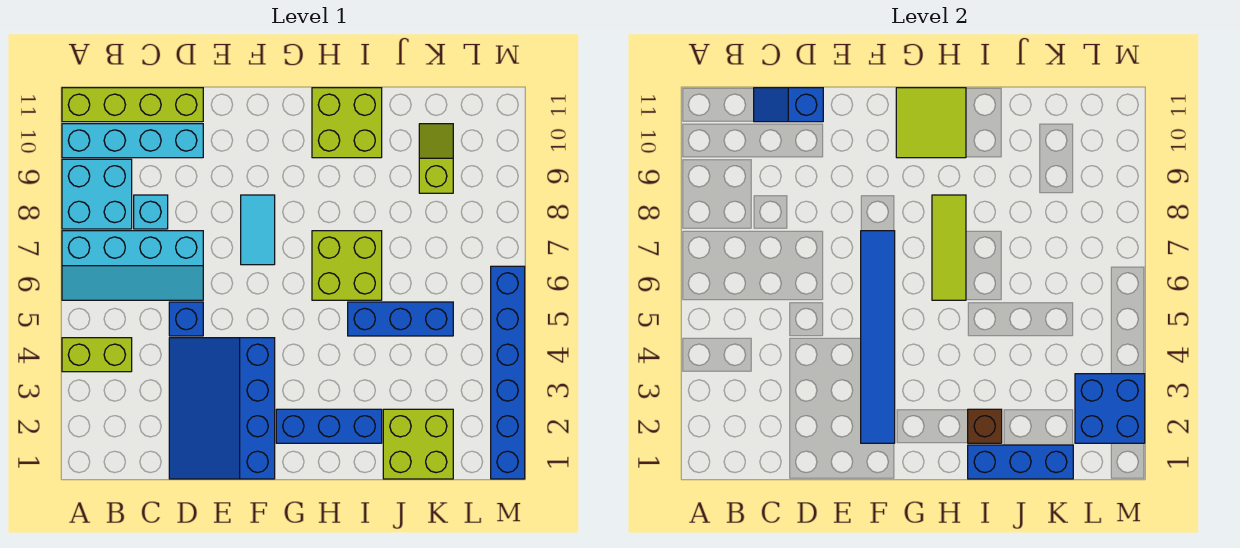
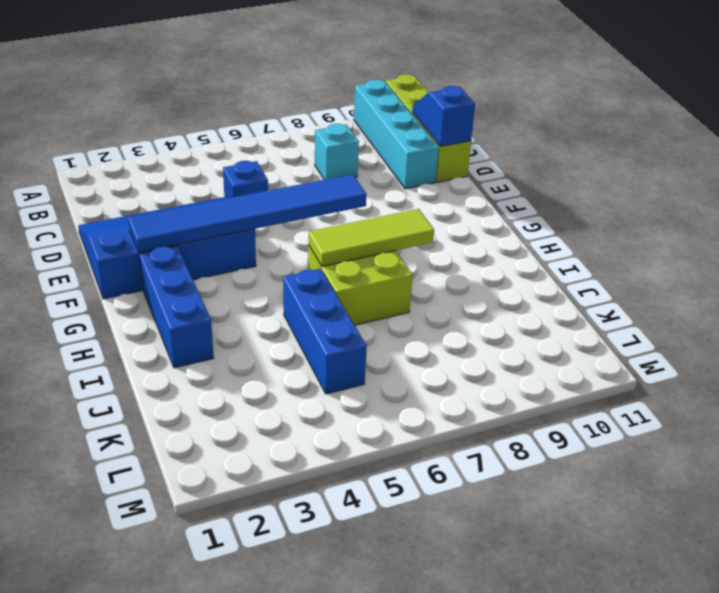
none -> lime brick A4:B4 level 1
none -> cyan slope A6:D7 level 1 top 7
none -> cyan brick A8:B9 level 1

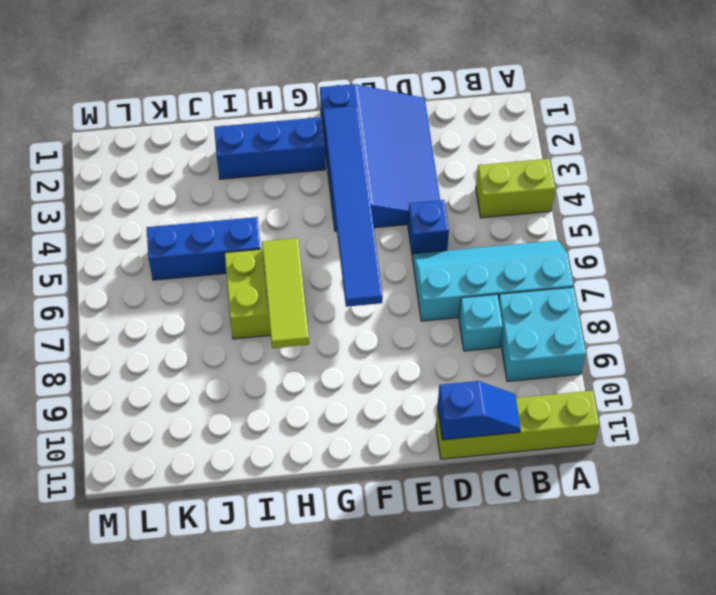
none -> cyan brick A10:D10 level 1
none -> cyan tile F7:F8 level 1
none -> lime brick H10:I11 level 1

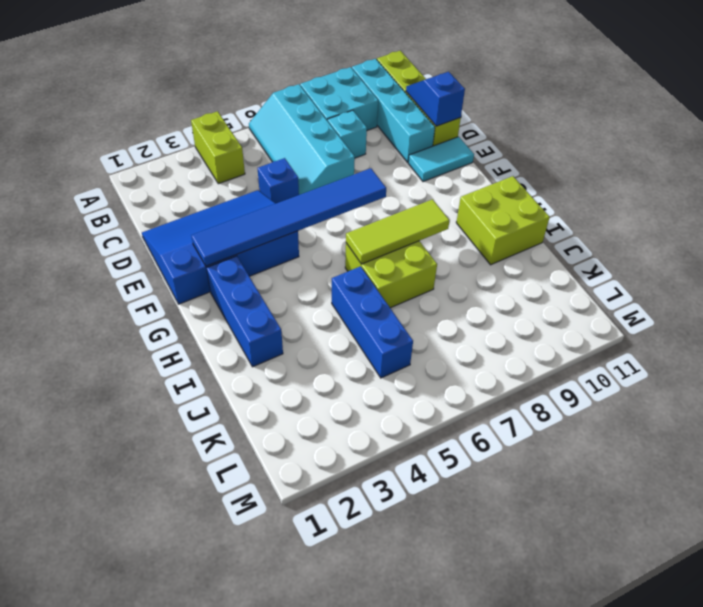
cyan tile E10:E11 level 1 -> cyan tile F7:F8 level 1
none -> lime brick J1:K2 level 1
none -> lime slope K9:K10 level 1 top 9
none -> blue brick M1:M6 level 1

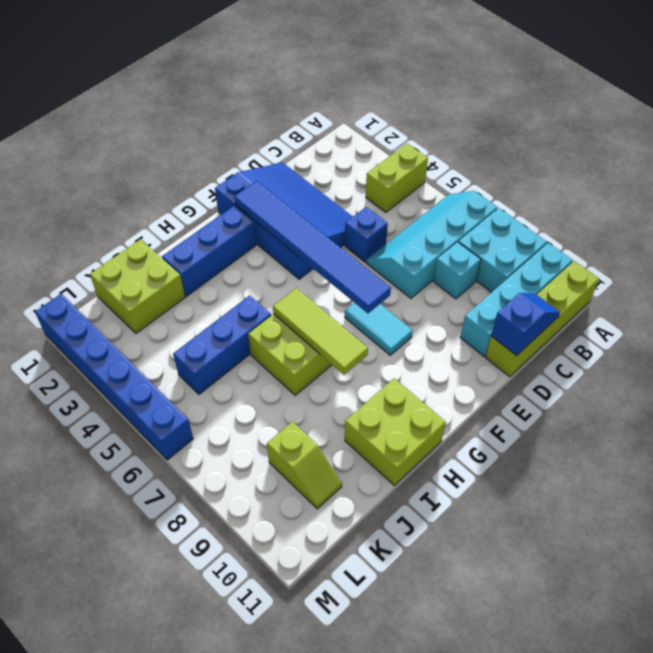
none -> lime tile G10:H11 level 2
none -> blue brick I1:K1 level 2
none -> brown brick I2 level 2

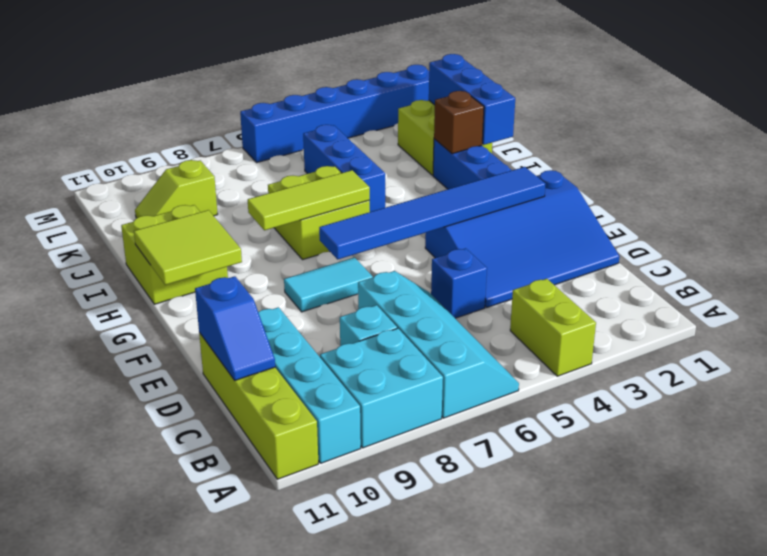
none -> blue brick L2:M3 level 2

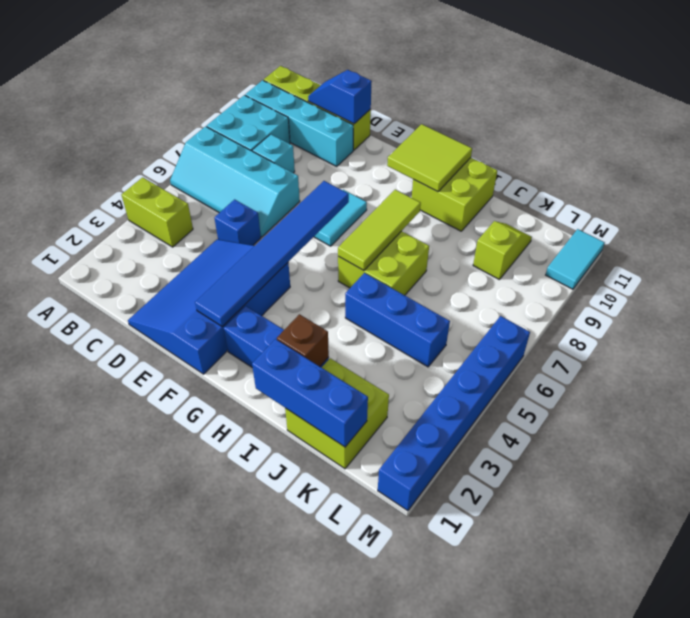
cyan tile M10:M11 level 1 -> none
none -> blue brick L2:M3 level 2

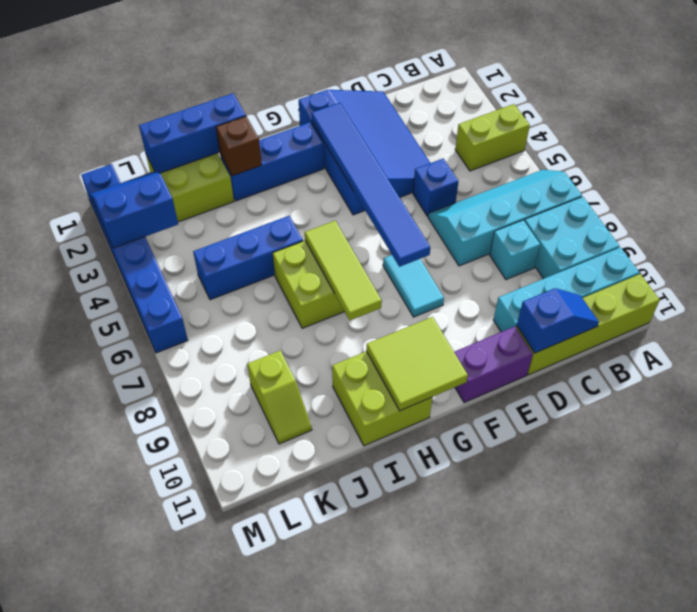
purple brick E11:F11 level 1 -> none
blue slope L2:M3 level 2 top 3 -> blue brick L2:M3 level 2

